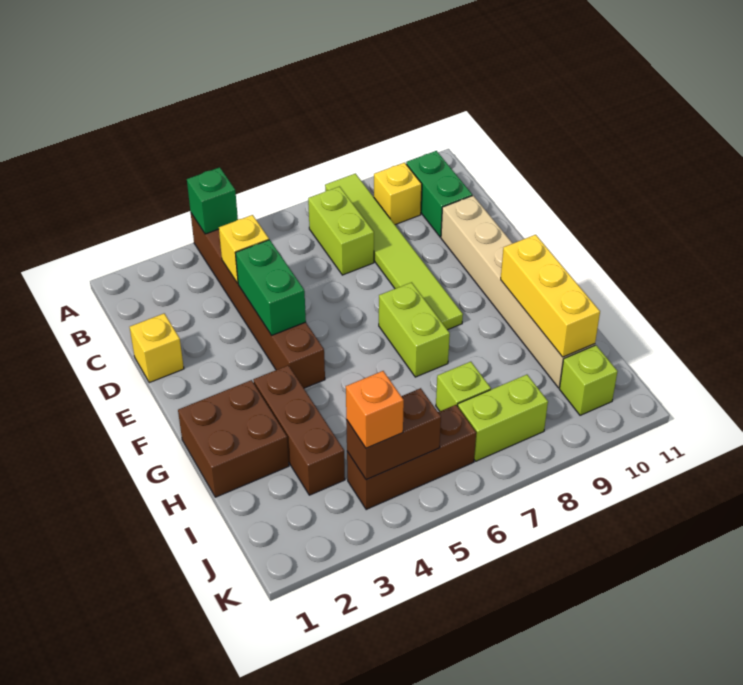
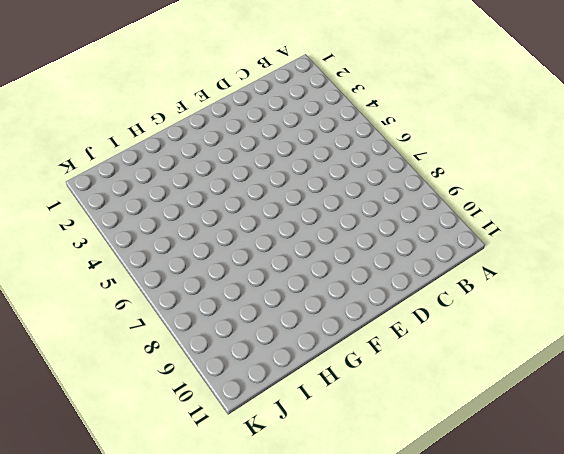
none -> brown brick A4:F4 level 1
none -> lime tile A8:F8 level 1
none -> lime brick B7:C7 level 1

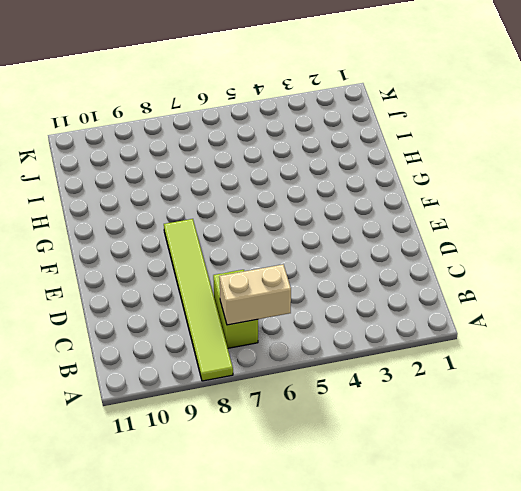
tan brick B6:B7 level 2 -> none
none -> brown brick A4:F4 level 1
none -> yellow brick B9 level 1
none -> green brick B10:C10 level 1

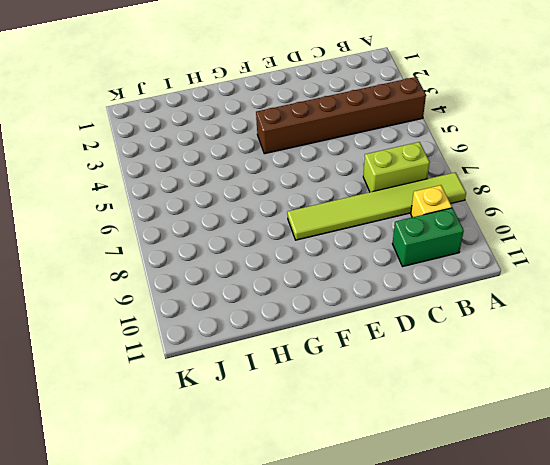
none -> yellow brick D1 level 1
none -> tan brick D10:I10 level 1
none -> lime brick F7:G7 level 1

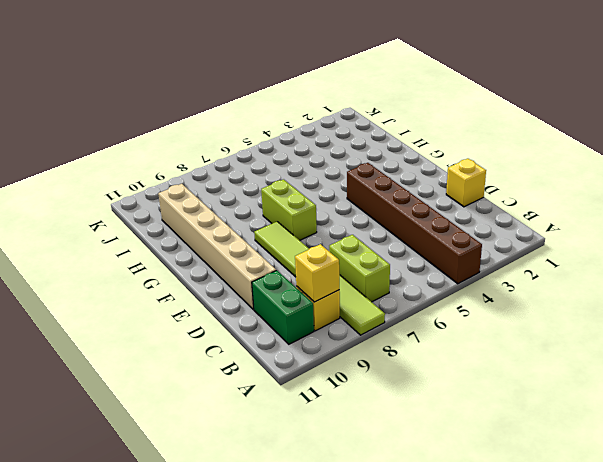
yellow brick B9 level 2 -> yellow brick C4 level 2
none -> brown brick G1:H2 level 1
none -> brown brick G3:I3 level 1
none -> lime brick I7 level 1

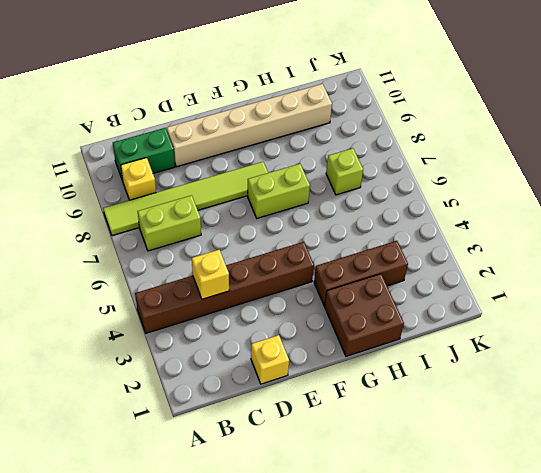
none -> brown brick J4:J6 level 1
none -> lime brick J7:J8 level 1
none -> lime brick J10 level 1

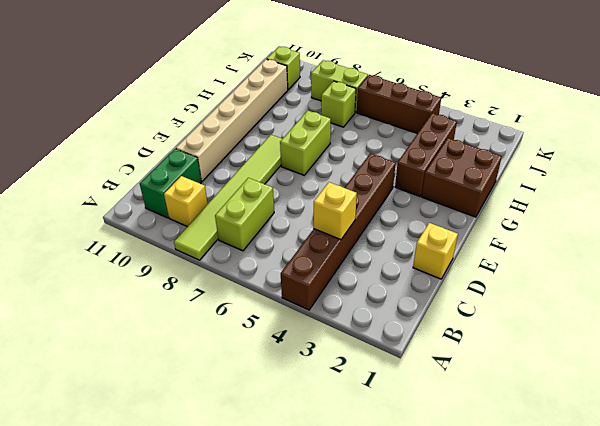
none -> green brick A4 level 2
none -> green brick D4:E4 level 2
none -> yellow brick G10:I10 level 2

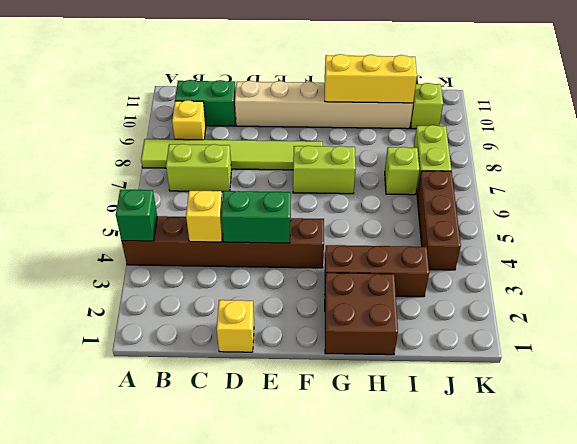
none -> brown brick J4:J5 level 2
none -> orange brick J4 level 3

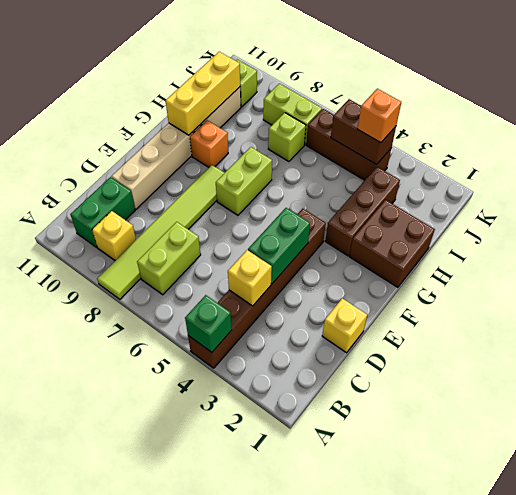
orange brick G9 level 1 -> none

